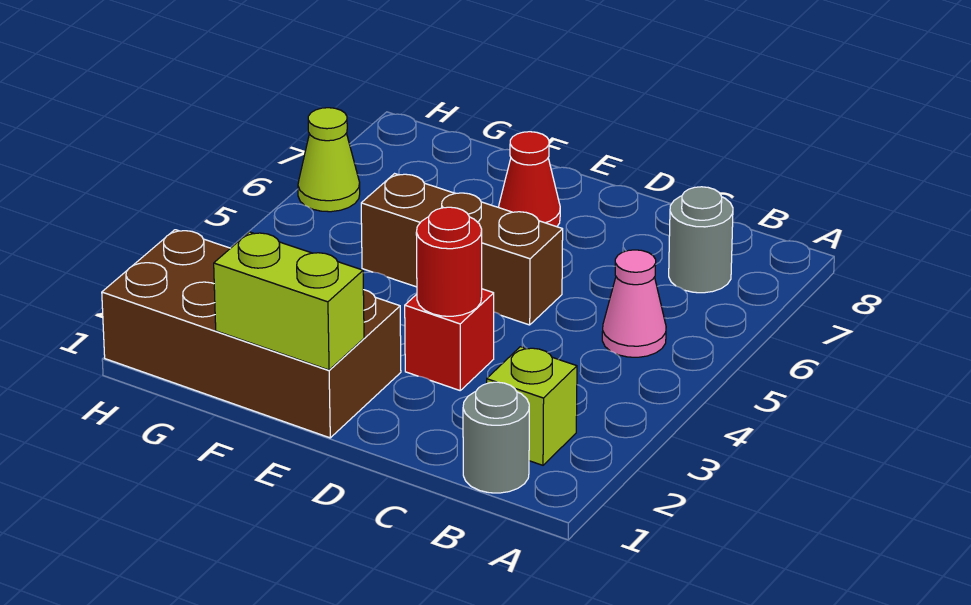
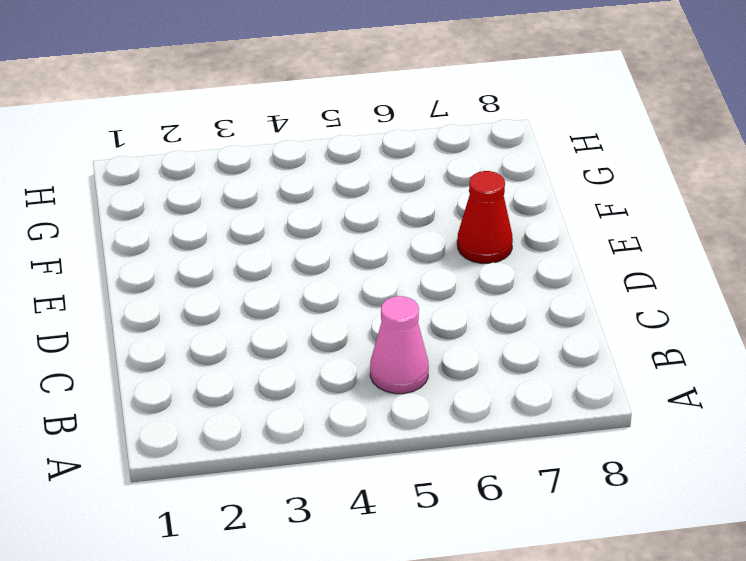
none -> grey round brick B1 level 1
none -> lime brick B2 level 1

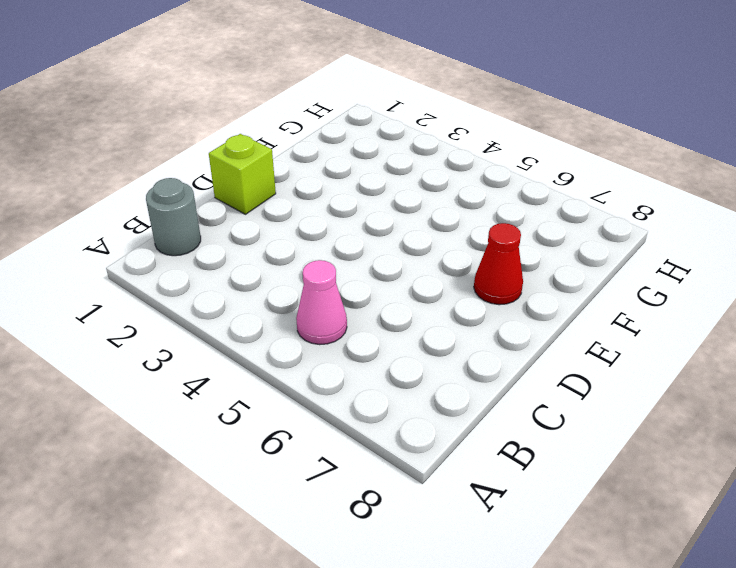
lime brick D1 level 1 -> lime brick B2 level 1
none -> grey round brick B7 level 1
none -> red brick D3 level 1

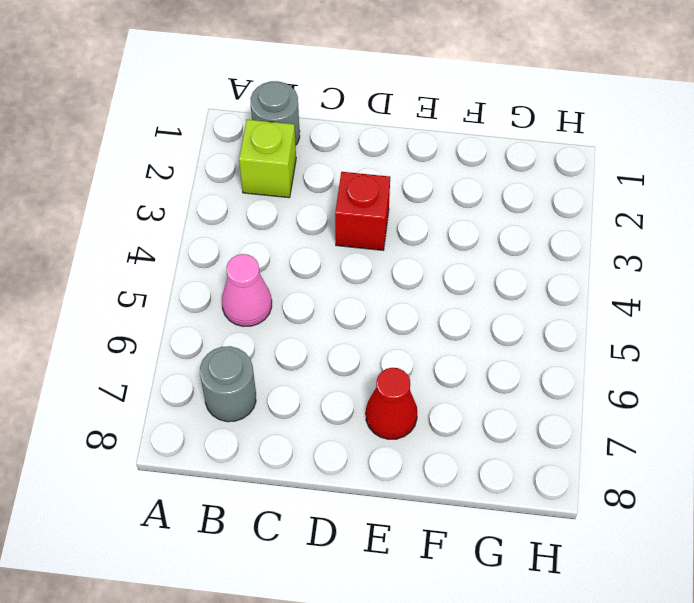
none -> brown brick D5:F5 level 1
none -> brown brick E1:H2 level 1

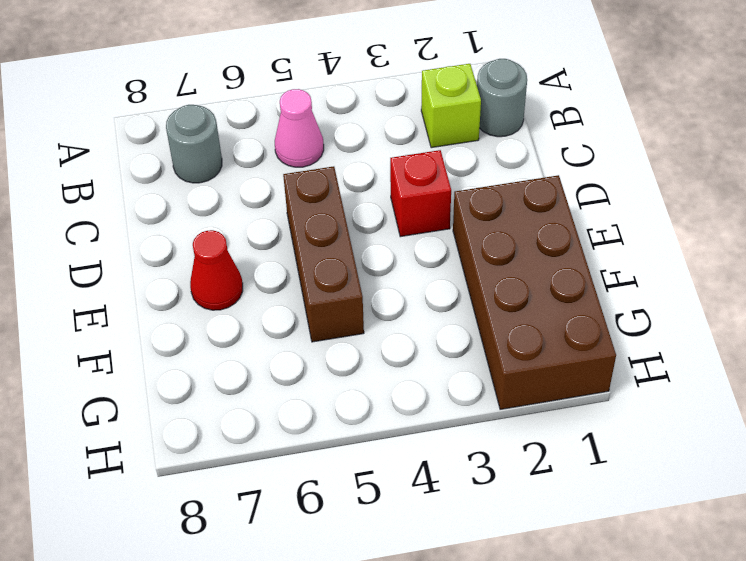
none -> lime cone H6 level 1
none -> red round brick D3 level 2

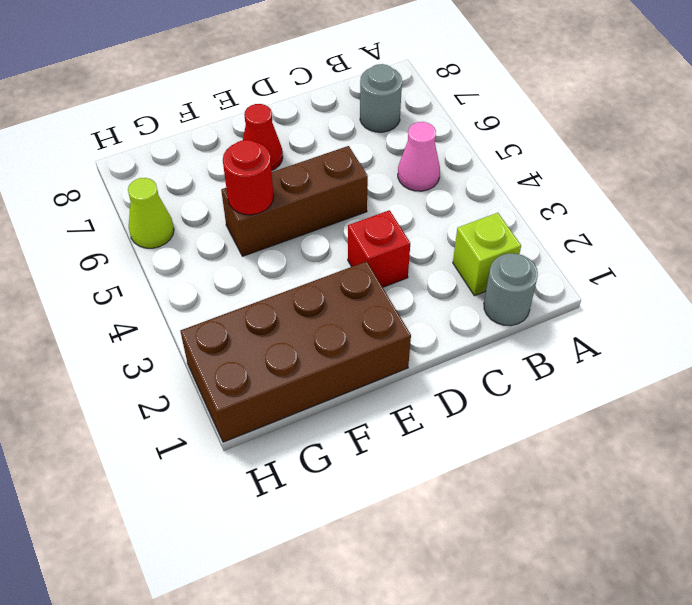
red round brick F5 level 2 -> red round brick D3 level 2
none -> lime brick E1:F1 level 2

